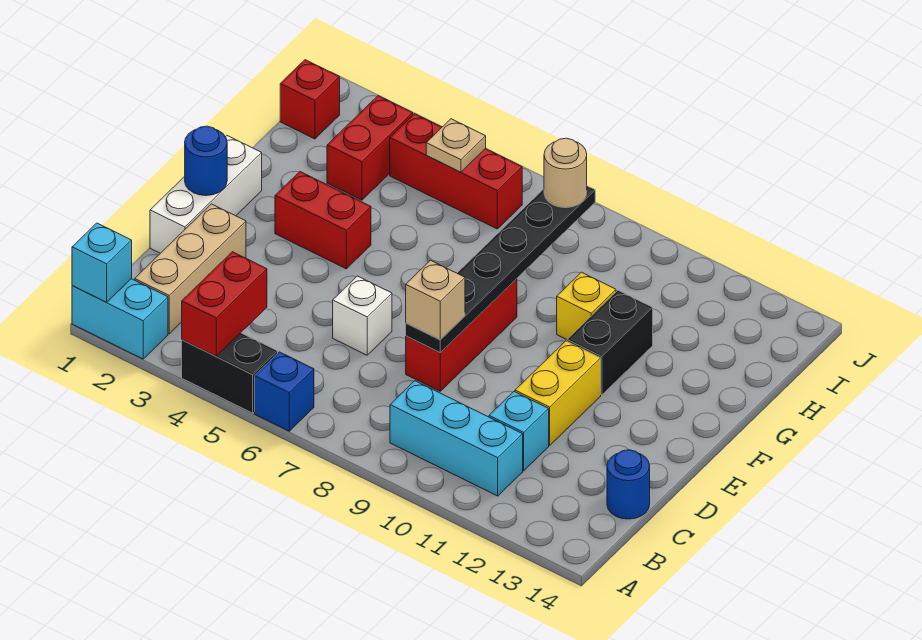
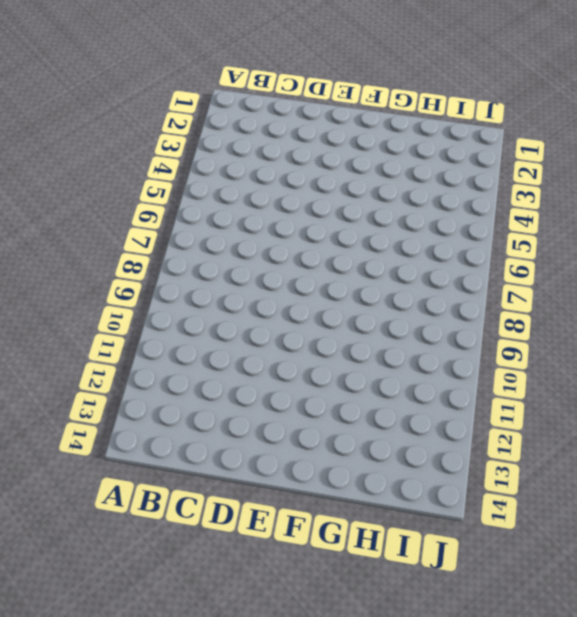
none -> cyan brick A1:A2 level 1
none -> black brick A4:A5 level 1
none -> blue brick A6 level 1

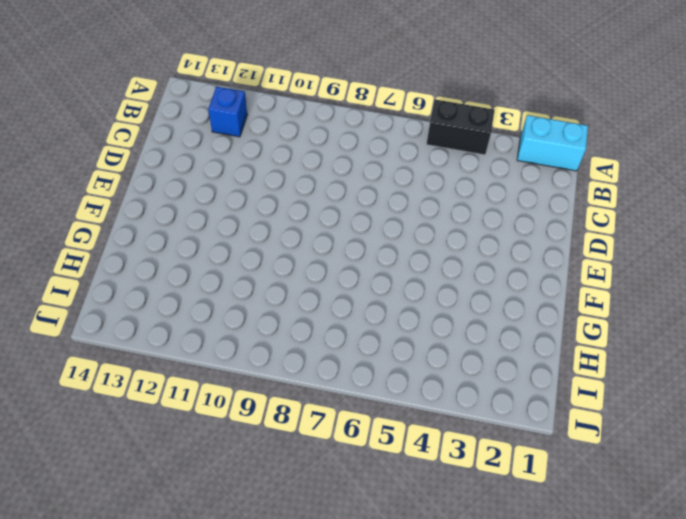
blue brick B12 level 1 -> blue brick A6 level 1
none -> tan brick B2:D2 level 1
none -> cyan brick B9:B11 level 1
none -> cyan brick C11 level 1

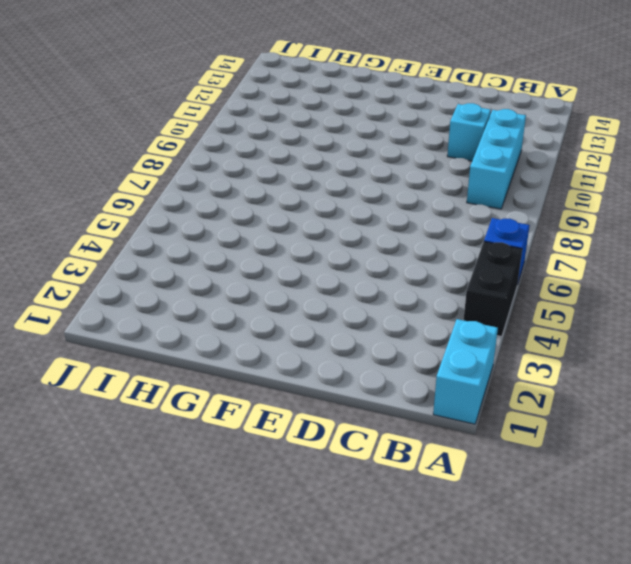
none -> tan brick B2:D2 level 1
none -> blue round brick C14 level 1
none -> white brick D1:F1 level 1

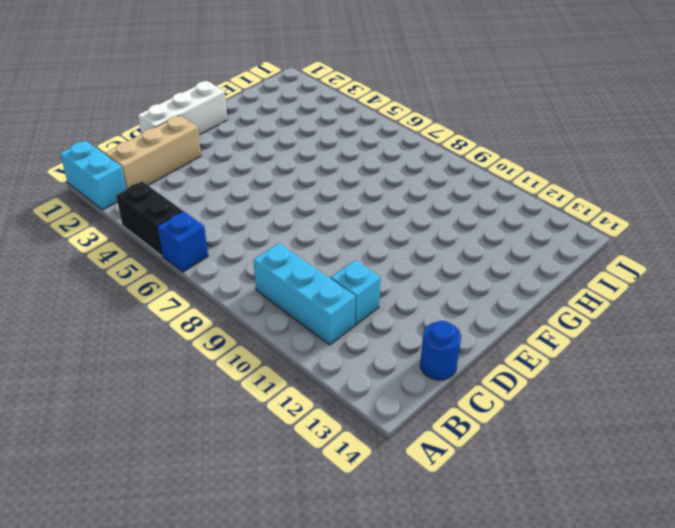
none -> white brick D6 level 1
none -> red brick D8:F8 level 1
none -> yellow brick D11:E11 level 1

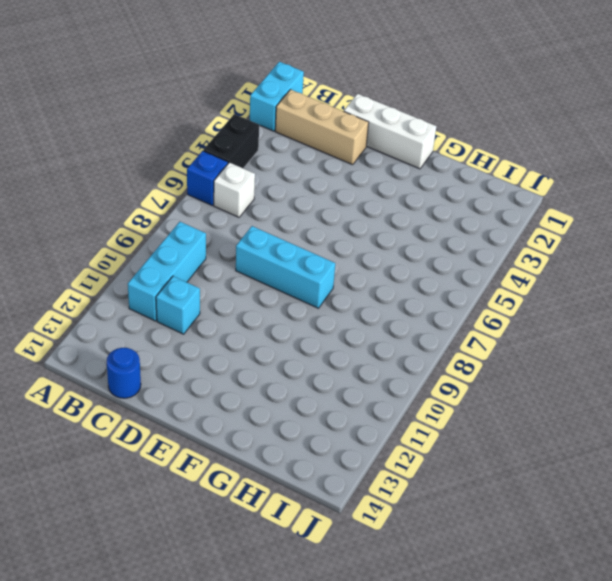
white brick B6 level 1 -> white brick D6 level 1
cyan brick D8:F8 level 1 -> red brick D8:F8 level 1
none -> yellow brick D11:E11 level 1
none -> red brick F3:F4 level 1
none -> black brick F11:G11 level 1

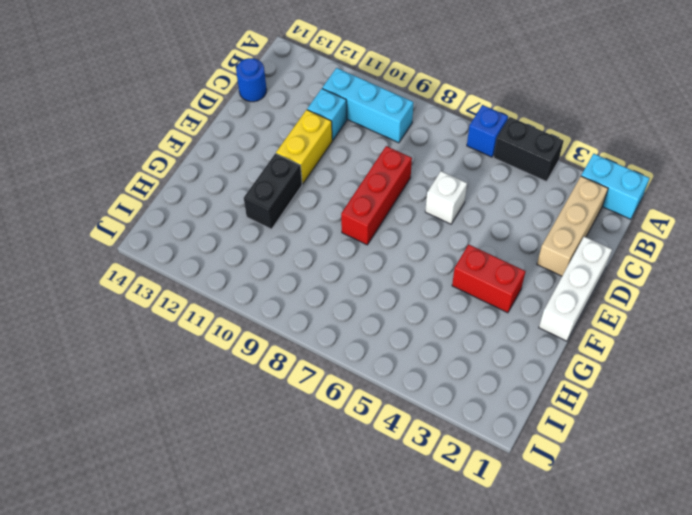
none -> yellow brick G10 level 1
none -> red brick H3:I3 level 1
none -> red brick I1 level 1

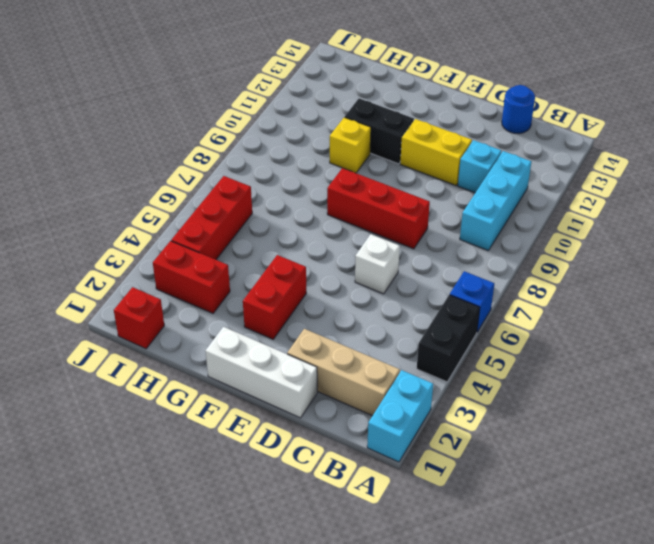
none -> cyan brick A1 level 2
none -> red brick A4:B4 level 2
none -> black plate D8:I8 level 2

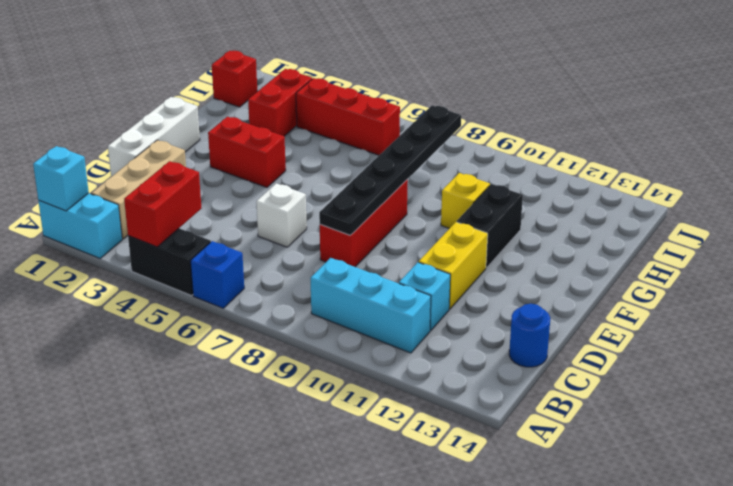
none -> blue round brick E1 level 2
none -> tan plate I5 level 2
none -> tan brick D8 level 3

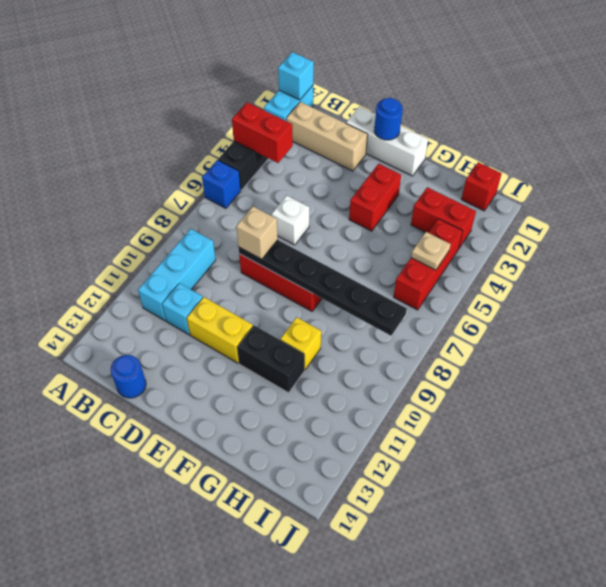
none -> tan round brick I8 level 3

